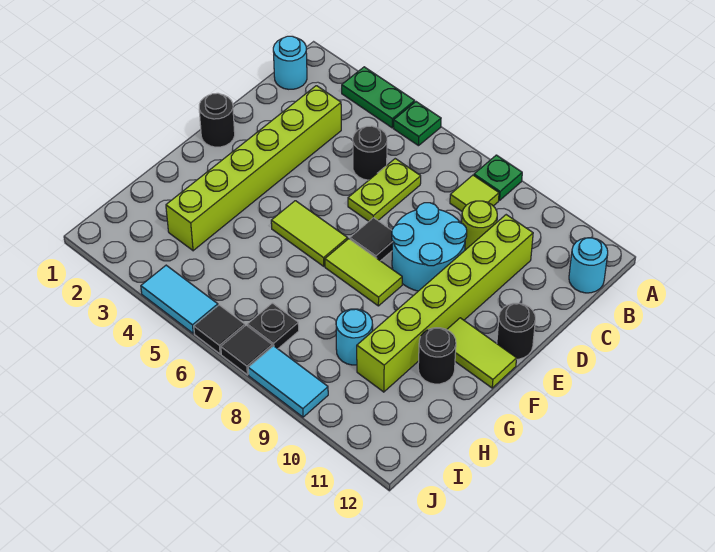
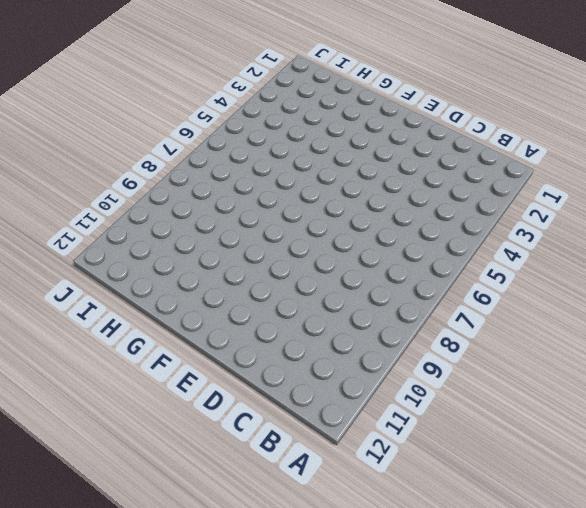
none -> green plate A3:A4 level 1
none -> green plate A5 level 1
none -> green plate A8 level 1

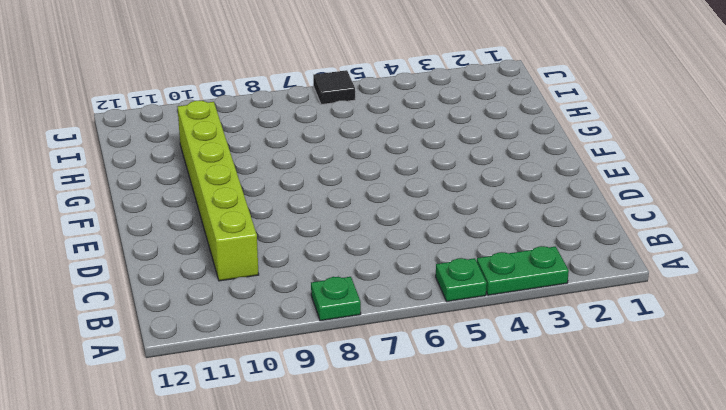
none -> cyan round brick B1 level 1
none -> lime tile B8 level 1
none -> cyan round brick B12 level 1

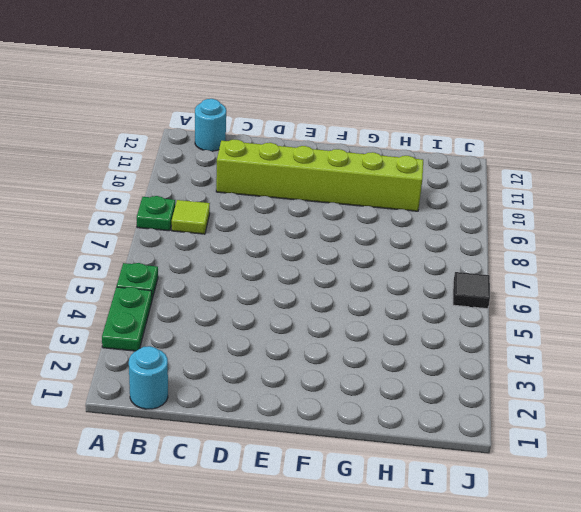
none -> lime brick C3:H3 level 1
none -> black round brick C5 level 1
none -> lime plate C6:D6 level 1

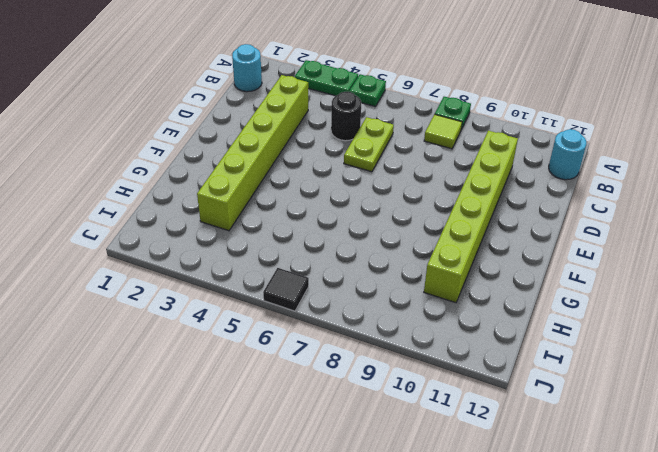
none -> lime round brick C9 level 1
none -> cyan round brick D8:E9 level 1
none -> black round brick E1 level 1

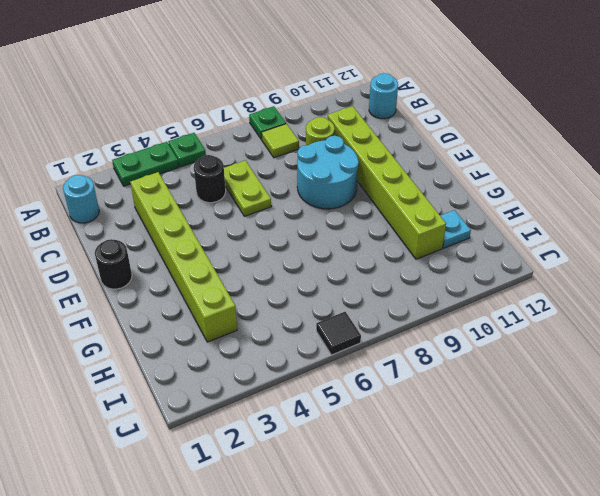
cyan plate H11 level 1 -> none
none -> black tile E7 level 1
none -> black round brick E12 level 1
none -> lime tile F5:F6 level 1

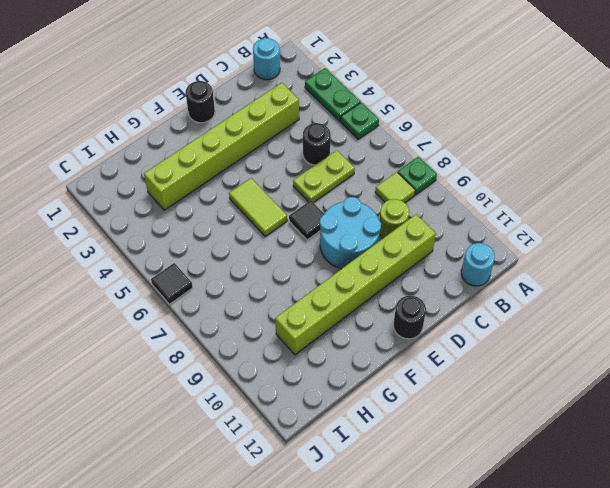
none -> lime tile F7:F8 level 1
none -> lime tile F11:F12 level 1
none -> black round brick G11 level 1

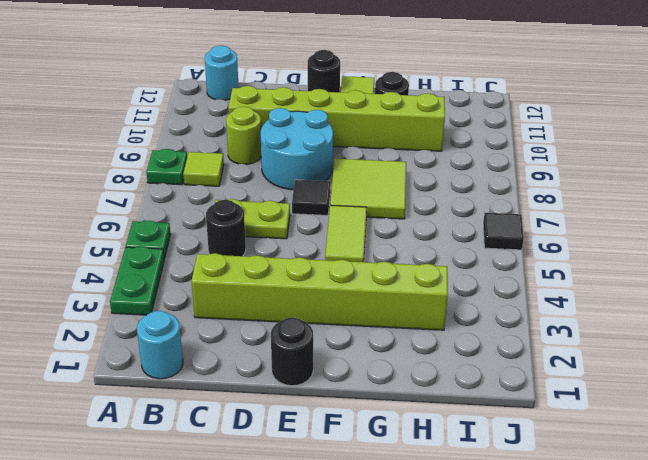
lime tile F7:G8 level 1 -> lime tile F7:F8 level 1
none -> cyan round brick H9 level 1
none -> black plate I7 level 1
none -> cyan tile J4:J5 level 1

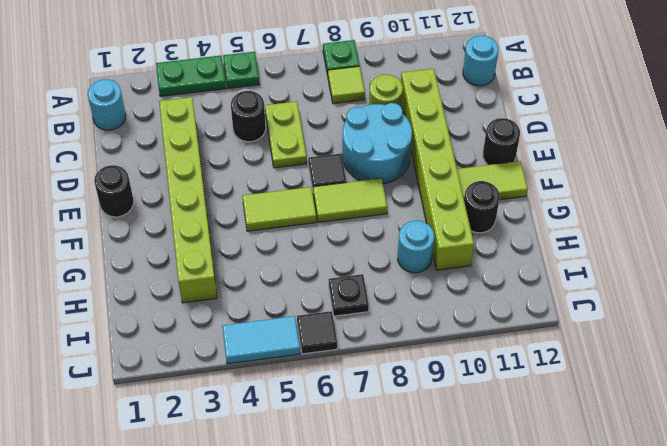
none -> black tile J7 level 1
none -> cyan tile J8:J9 level 1

